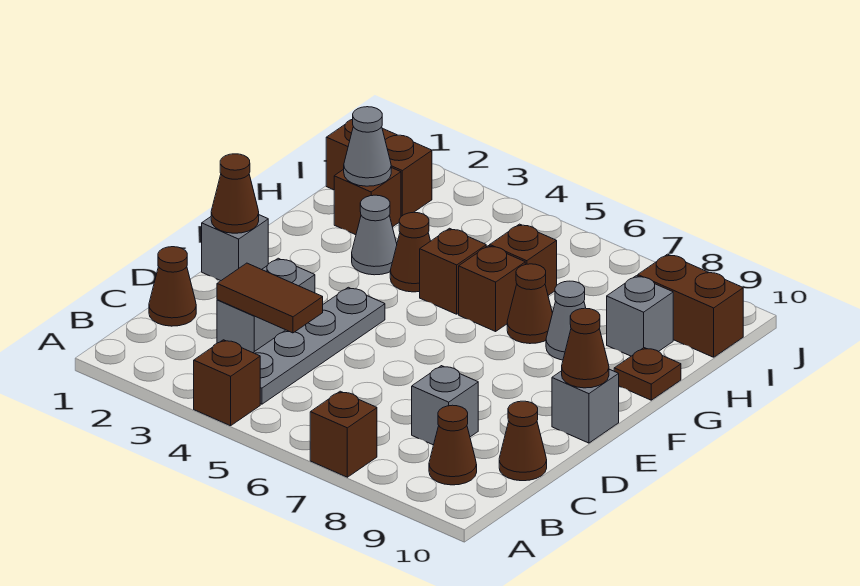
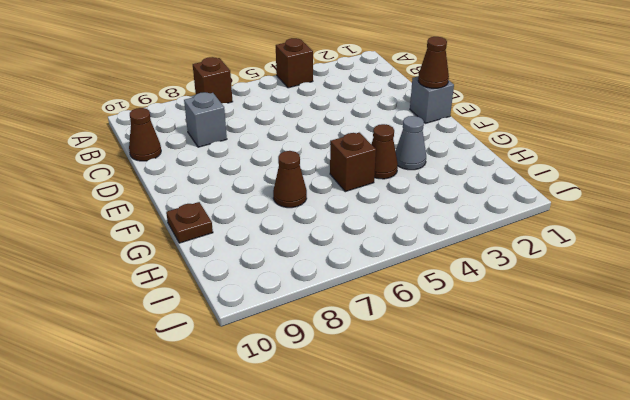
none -> grey plate B4:E4 level 1
none -> brown cone B9 level 1
none -> brown cone C1 level 1

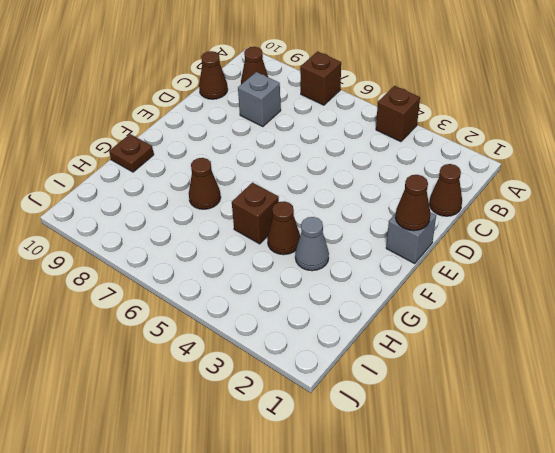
none -> grey plate B4:E4 level 1
none -> grey brick C3:D3 level 1
none -> grey brick E10 level 1

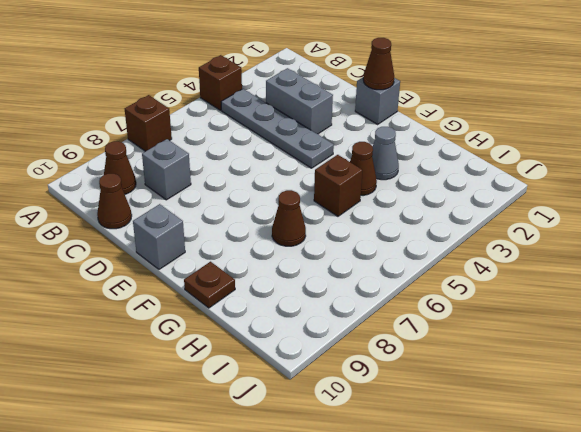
none -> brown cone C1 level 1
none -> brown brick G6 level 1
none -> grey cone G8 level 1

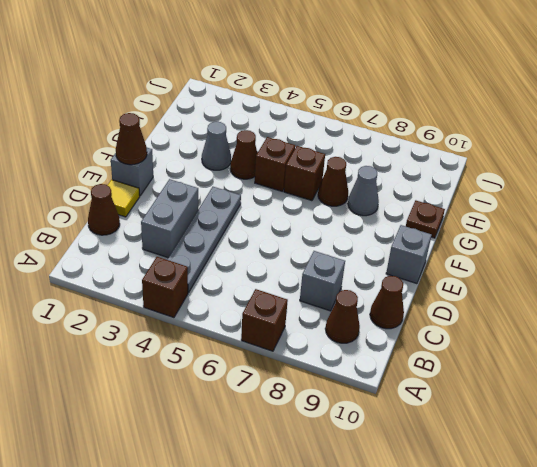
yellow tile D1 level 1 -> none
none -> brown brick H2 level 1
none -> brown brick H6 level 1
none -> grey brick H9 level 1

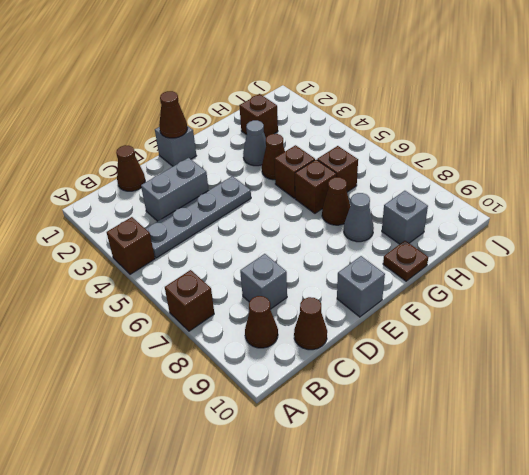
none -> brown brick I1:I2 level 1
none -> brown brick I9:I10 level 1
none -> brown tile C3:C4 level 2

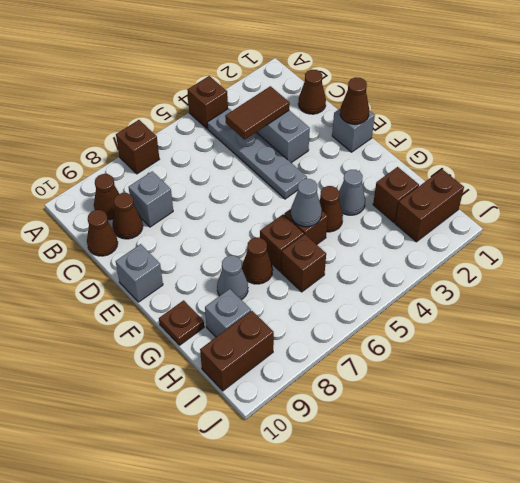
brown cone C9 level 1 -> brown cone E10 level 2
grey cone G5 level 2 -> grey cone H2 level 2

